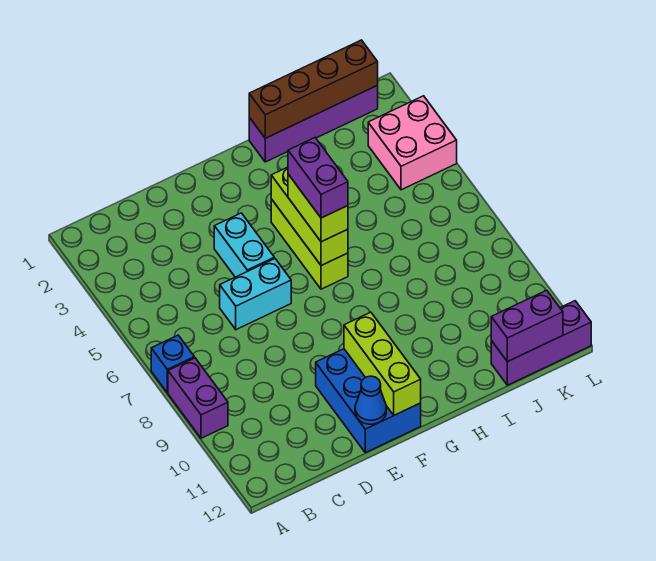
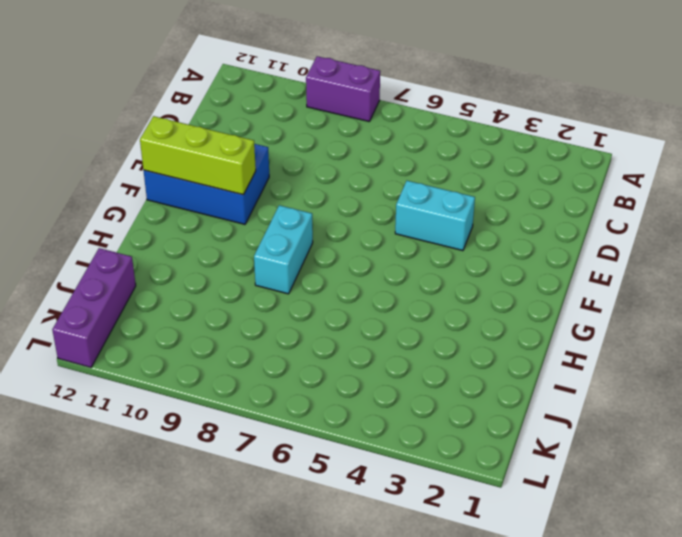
cyan brick G8:H8 level 1 -> cyan brick D6:E6 level 1
none -> blue brick A7 level 1
none -> lime brick G4:G6 level 1
none -> purple brick H1:K1 level 1

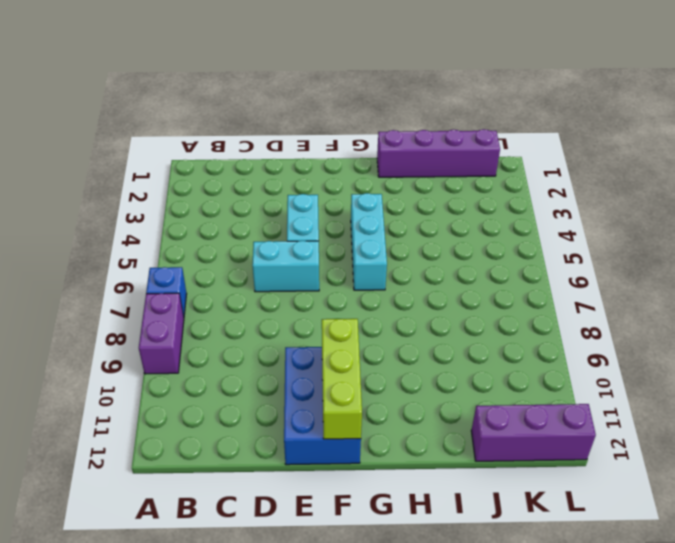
cyan brick G4:G6 level 1 -> lime brick G4:G6 level 1
none -> pink brick K3:L4 level 1
none -> blue cone E12 level 2
none -> lime brick G4:G6 level 2

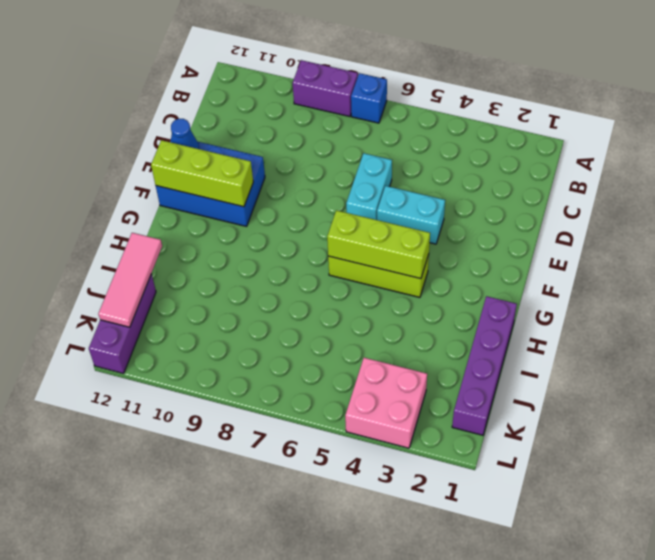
pink tile I12:K12 level 2 -> purple brick J12:K12 level 2
none -> brown brick H1:K1 level 2
none -> lime brick G5:G6 level 3
none -> purple brick G5:G6 level 4

